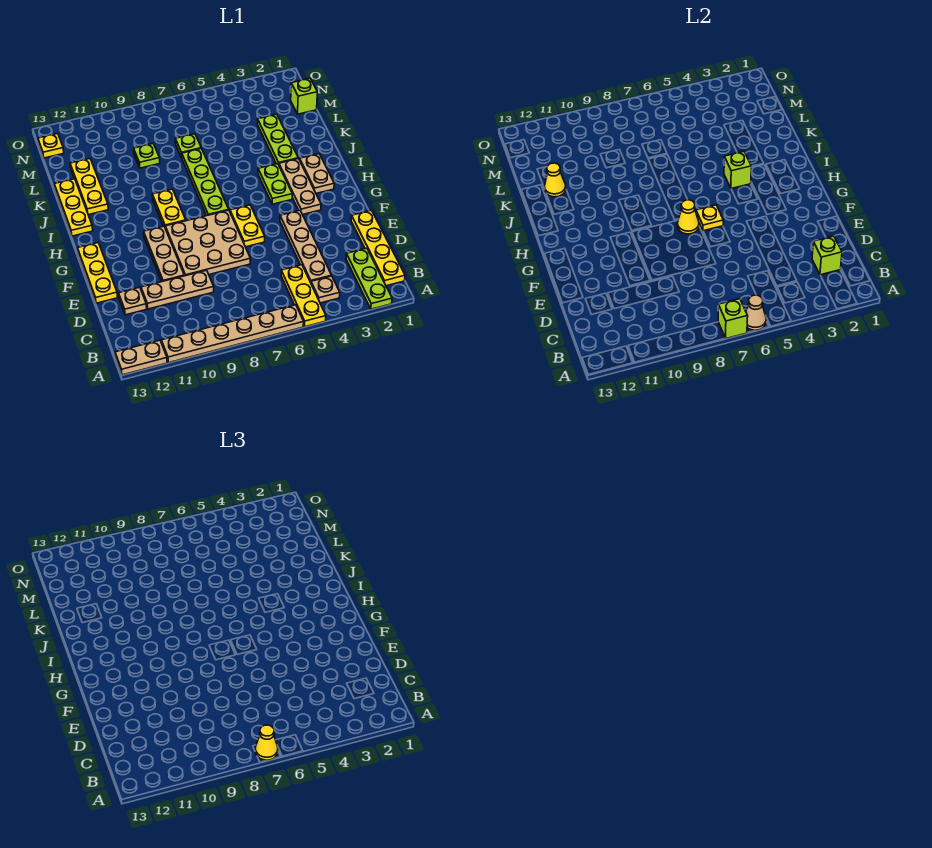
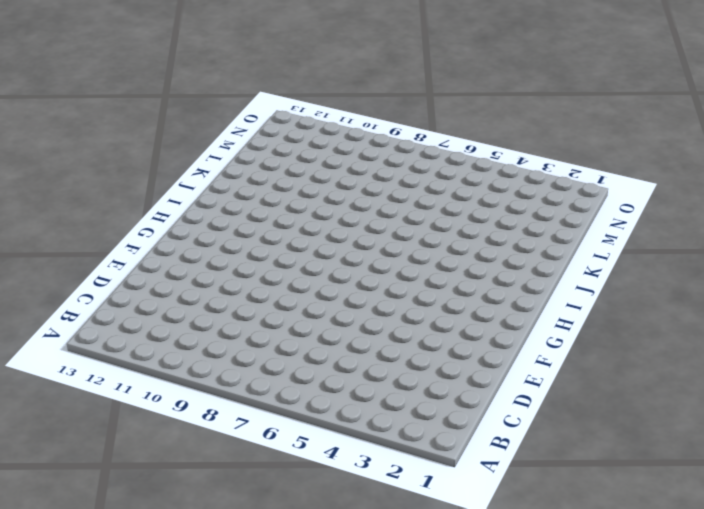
none -> lime plate A2:C2 level 1
none -> yellow plate A5:C5 level 1
none -> tan plate A6:A11 level 1
none -> tan plate A12:A13 level 1

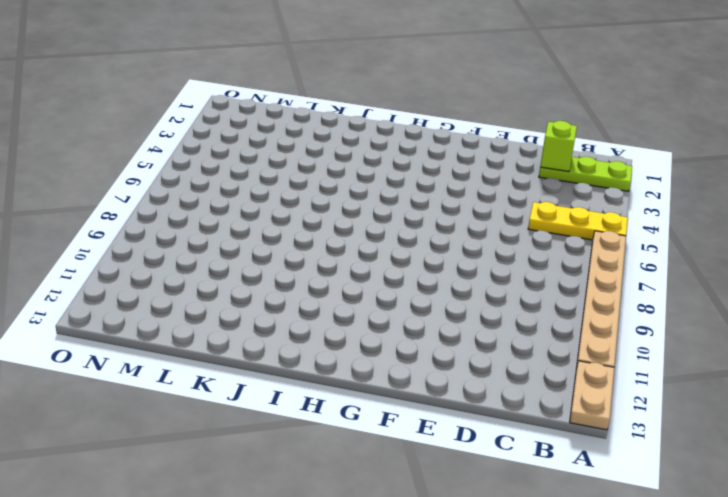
none -> yellow plate B1:E1 level 1
none -> tan plate B4 level 1
none -> tan plate C4:F4 level 1
none -> tan plate D9:D11 level 1

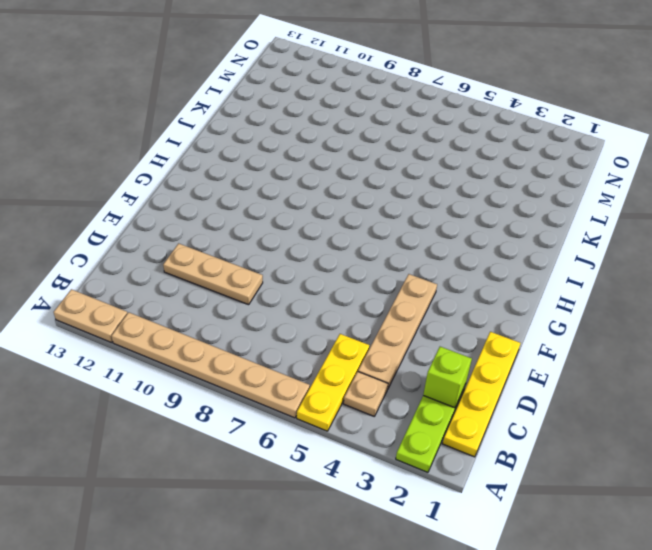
none -> tan plate D12 level 1
none -> tan plate E7:G9 level 1
none -> tan plate E10:G10 level 1
none -> yellow plate E13:G13 level 1

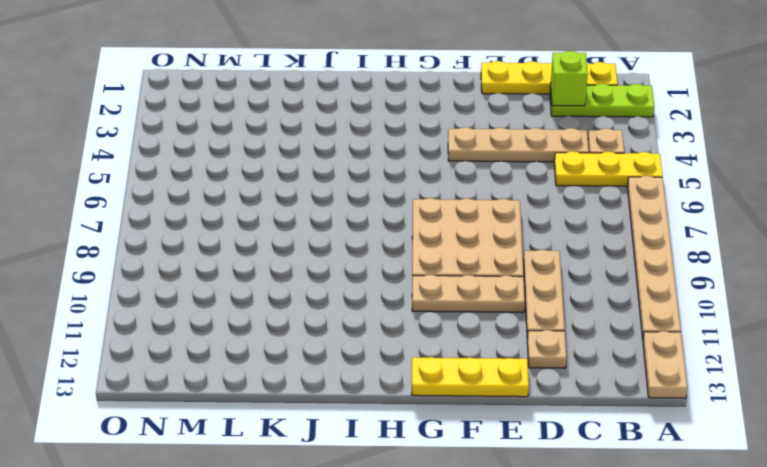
none -> yellow plate F6:G6 level 1
none -> tan plate G3:I3 level 1
none -> tan plate H2:I2 level 1
none -> lime plate H4:I4 level 1

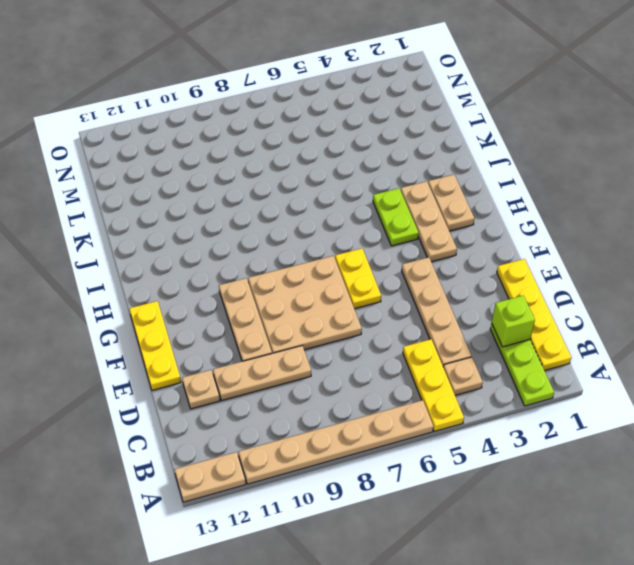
none -> lime plate H7:K7 level 1
none -> yellow plate H9:I9 level 1
none -> yellow plate I13:K13 level 1
none -> lime plate J3:L3 level 1

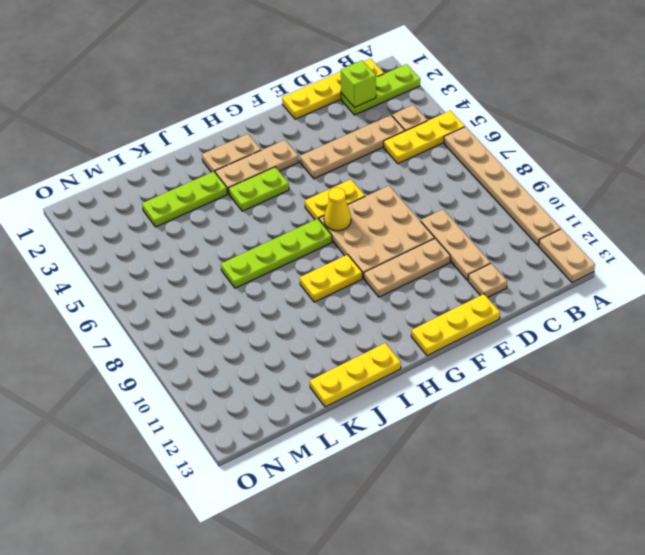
none -> yellow plate J12:L12 level 1
none -> lime plate L7 level 1
none -> lime plate L9 level 1
none -> lime brick M1 level 1

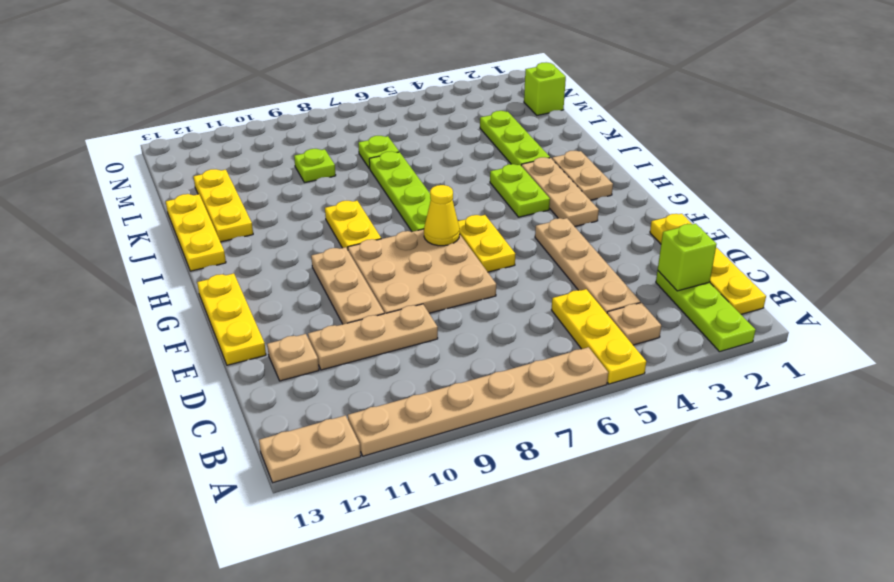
none -> yellow plate N13 level 1
none -> tan cone A6 level 2
none -> lime brick A7 level 2
none -> yellow plate G6 level 2

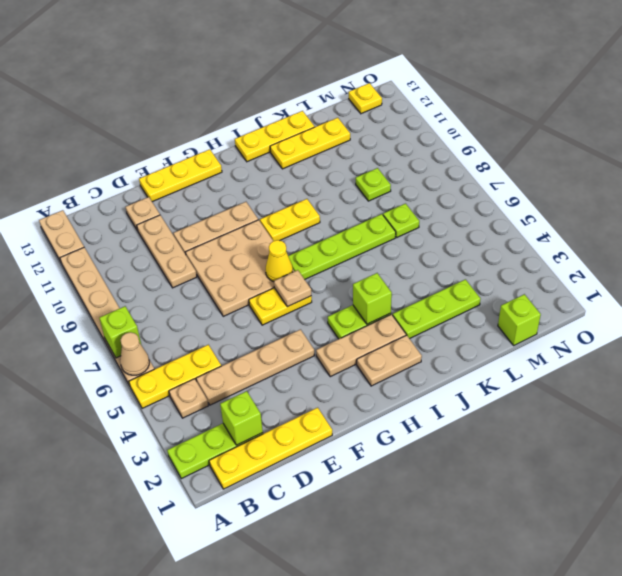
tan plate G6 level 2 -> yellow plate G6 level 2
none -> yellow cone K12 level 2
none -> yellow cone A7 level 3

